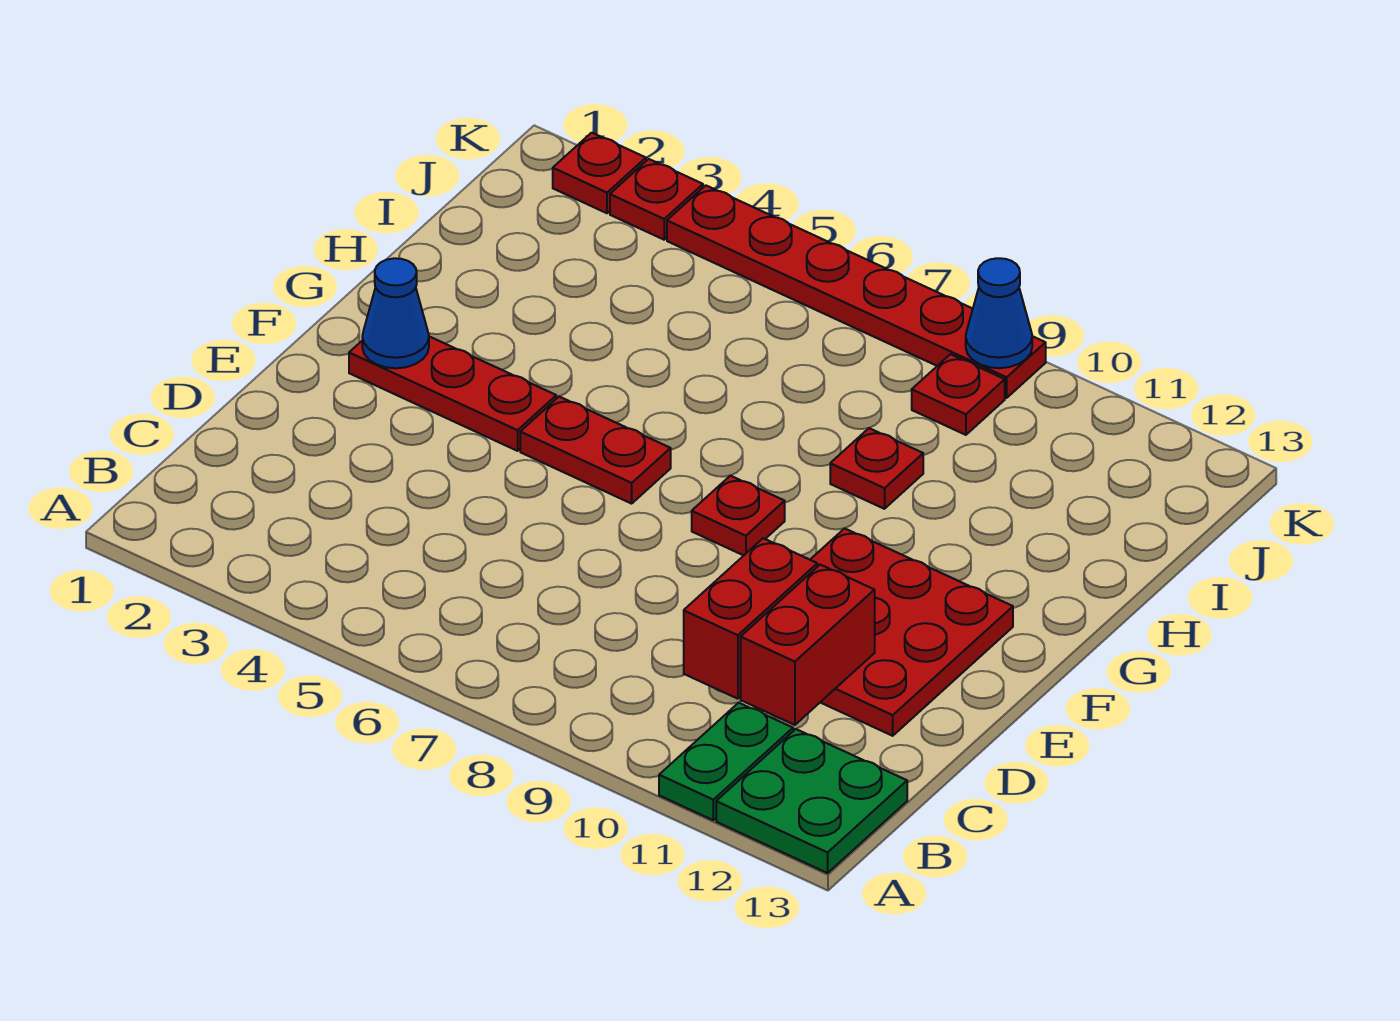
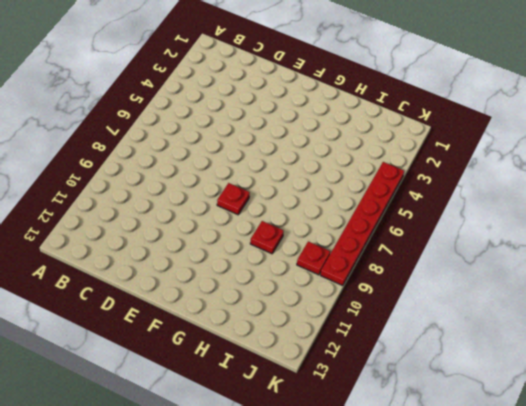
none -> green plate A11:B11 level 1
none -> green plate A12:B13 level 1
none -> red plate D10:F12 level 1

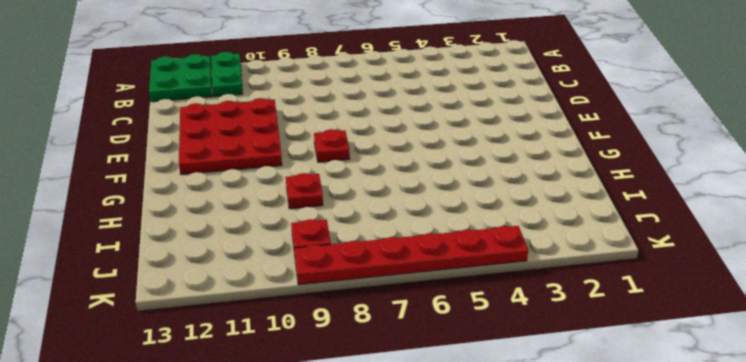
none -> red plate F2:F4 level 1
none -> red plate F5:F6 level 1
none -> red plate K2 level 1

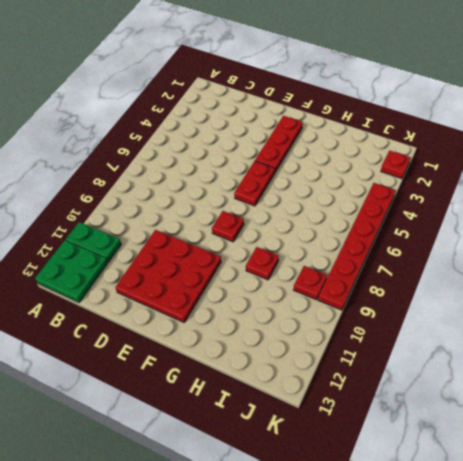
none -> red plate K3 level 1
none -> red brick C10:D10 level 2
none -> red brick C11:D11 level 2

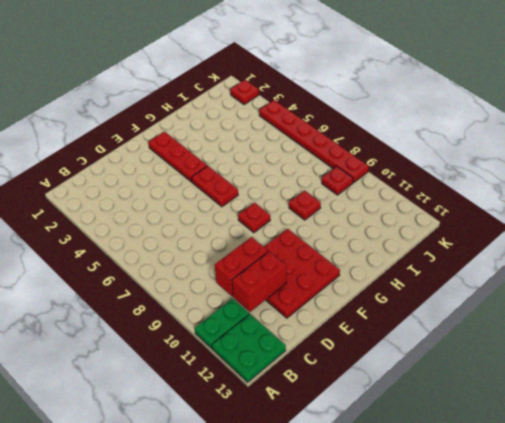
none -> red plate K3 level 1
none -> blue cone F2 level 2
none -> blue cone K9 level 2

